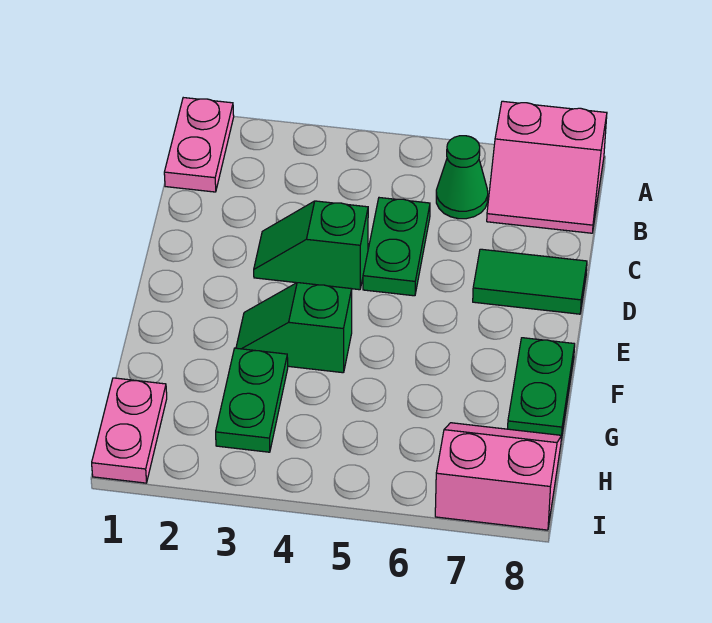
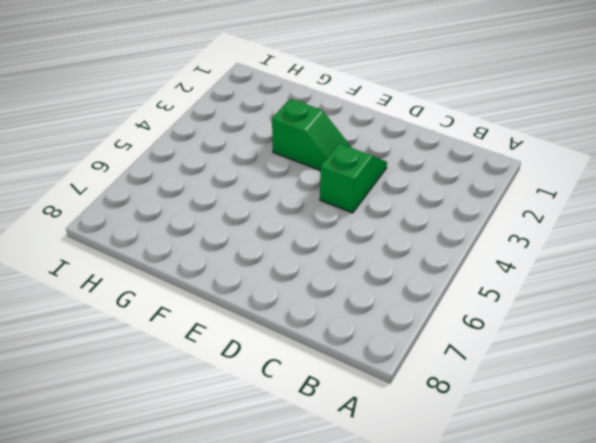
green slope E3:F3 level 1 top F -> green slope F3:F4 level 1 top 4
none -> pink plate A1:B1 level 1
none -> pink slope A7:B8 level 1 top A

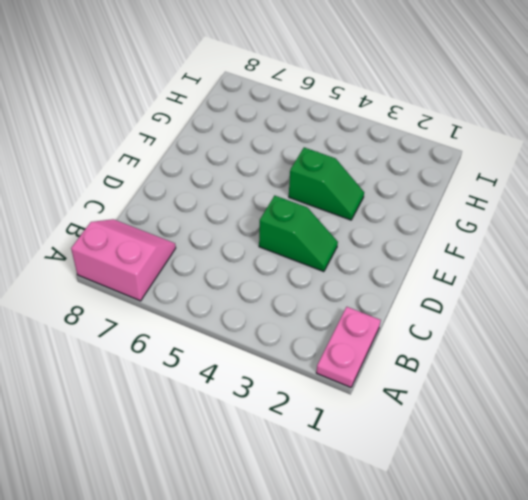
none -> green cone B6 level 1
none -> green plate C5:D5 level 1

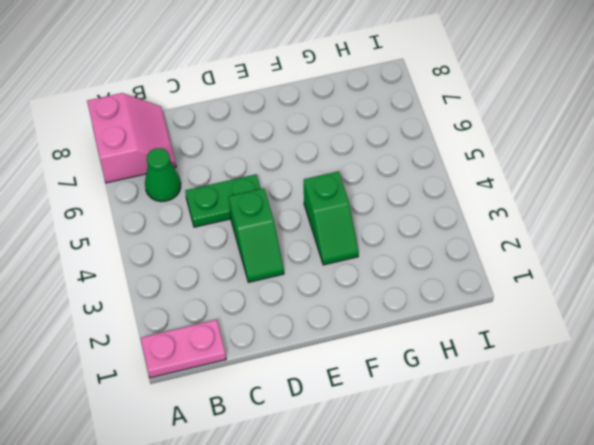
none -> green tile D7:D8 level 1
none -> green plate F8:G8 level 1

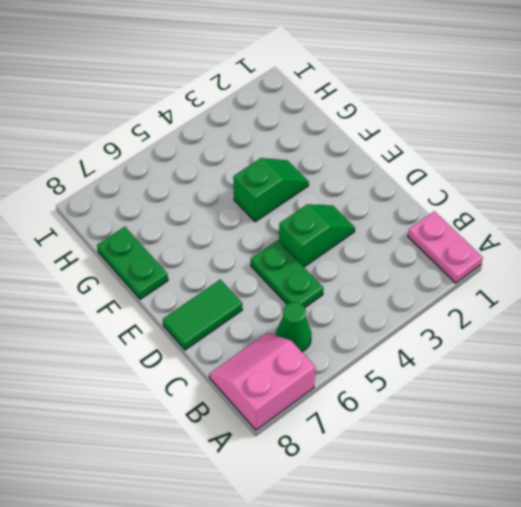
none -> green plate G3:H3 level 1
none -> pink plate H1:I1 level 1

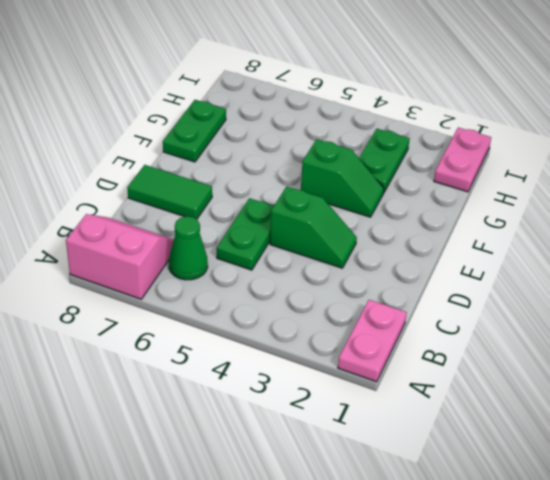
none -> pink slope H7:I8 level 1 top I

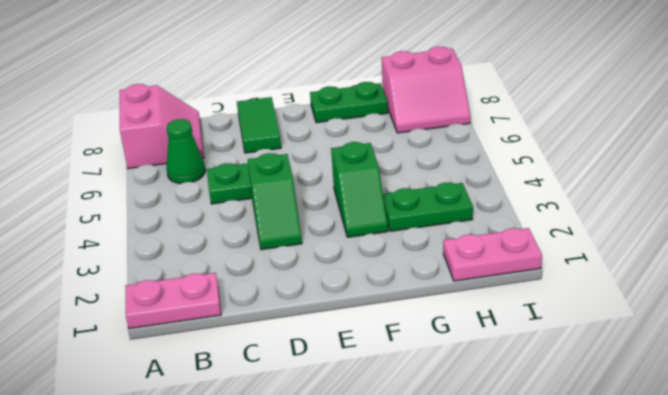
pink slope H7:I8 level 1 top 8 -> pink slope H7:I8 level 1 top I

